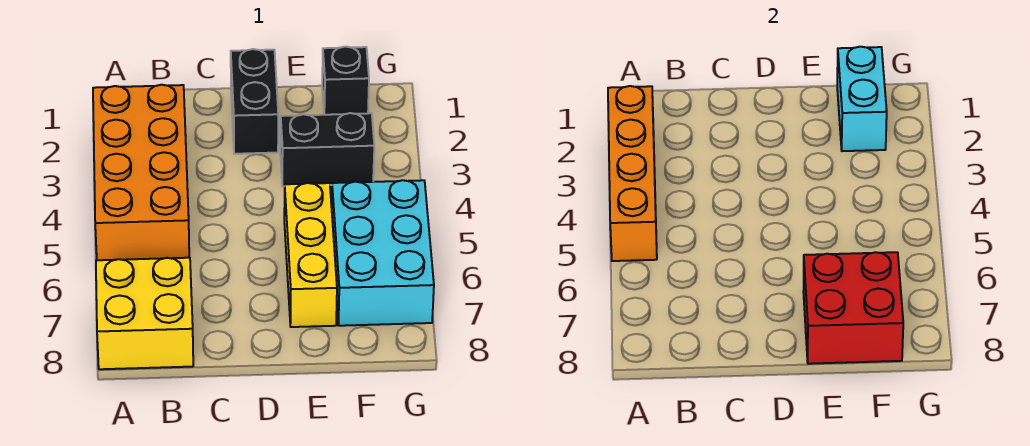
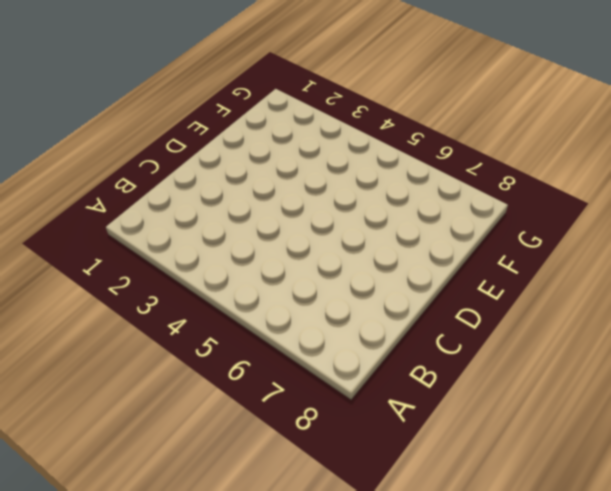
none -> orange brick A2:B5 level 1
none -> yellow brick A7:B8 level 1

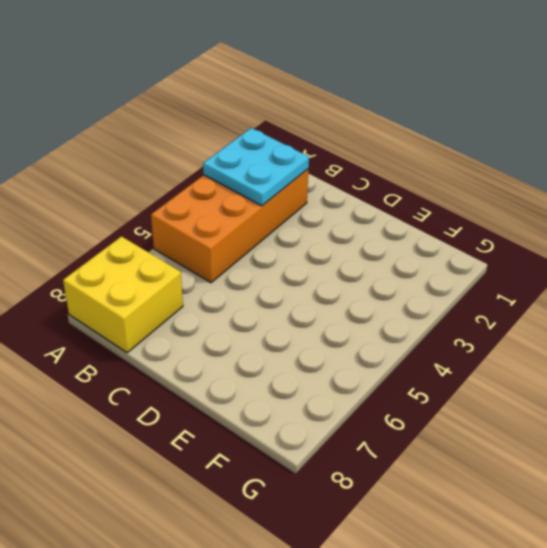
cyan plate A2:B3 level 2 -> orange brick A2:A5 level 2
none -> black brick D1:D2 level 1
none -> black brick E3:F3 level 1

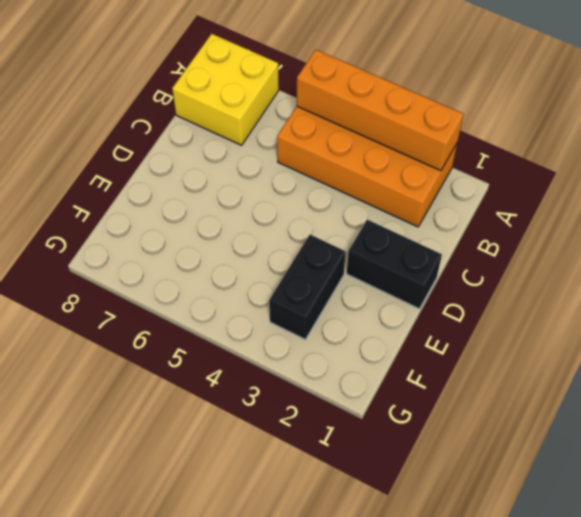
none -> yellow brick E5:E7 level 1
none -> black brick F1 level 1

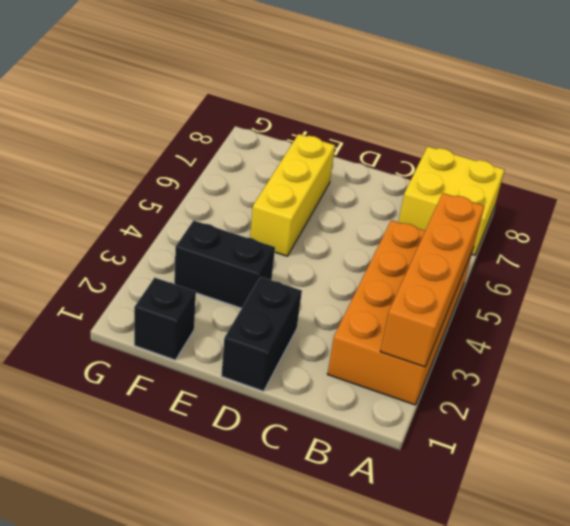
none -> cyan brick F5:G7 level 1
none -> red brick E7:F8 level 2

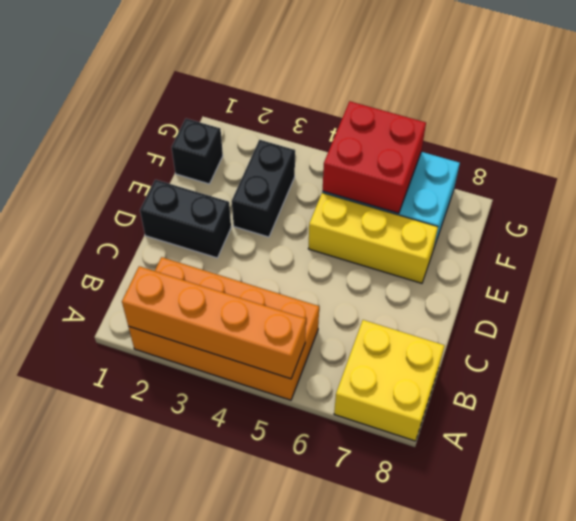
red brick F5:G6 level 2 -> red brick E7:F8 level 2
none -> cyan brick F1:F2 level 2

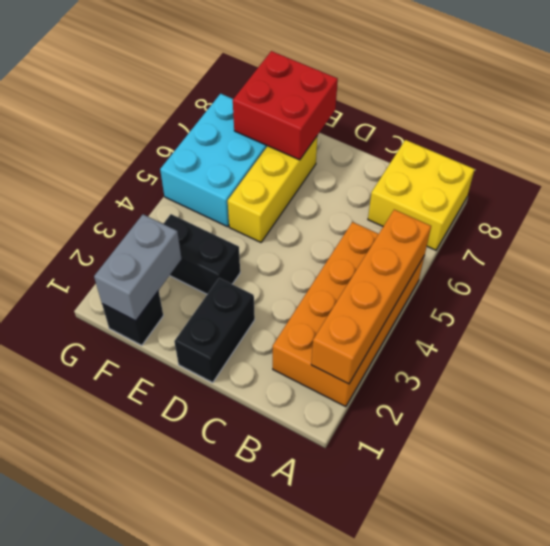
grey brick F1:F2 level 2 -> cyan brick F1:F2 level 2

